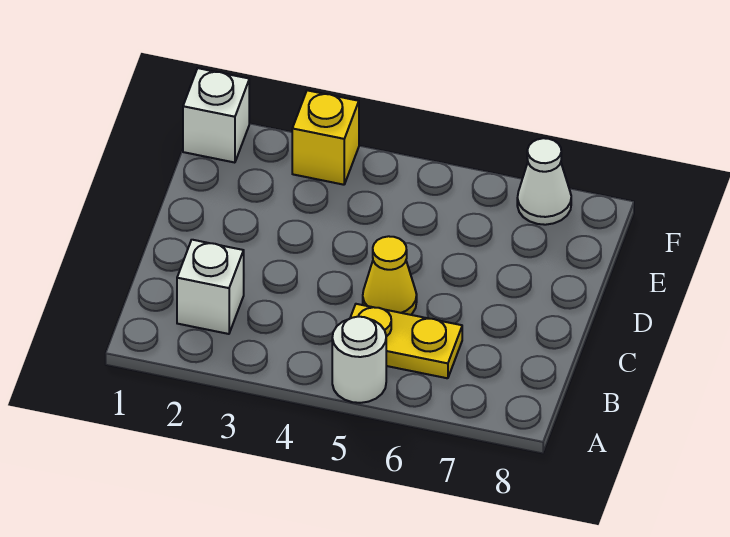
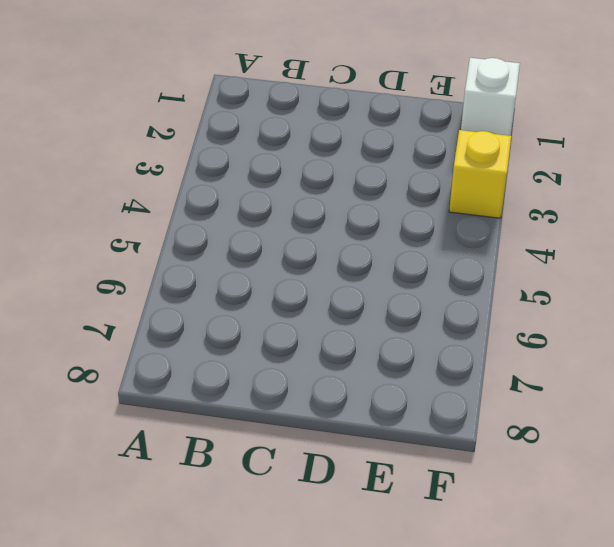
none -> white round brick A5 level 1
none -> white brick B2 level 1

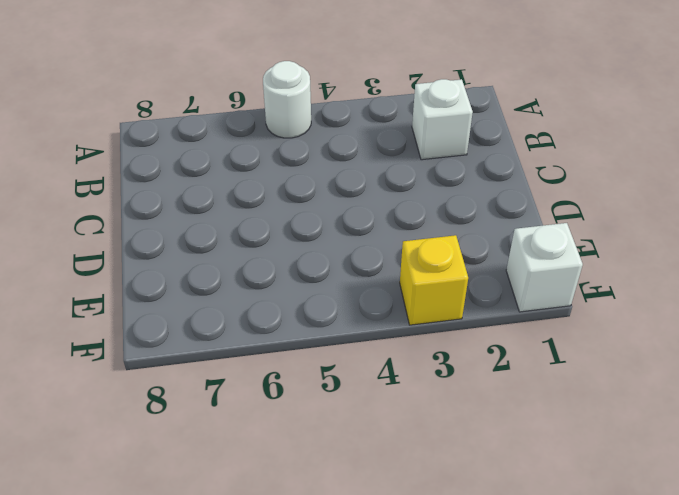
none -> yellow plate B5:B6 level 1
none -> yellow cone C5 level 1

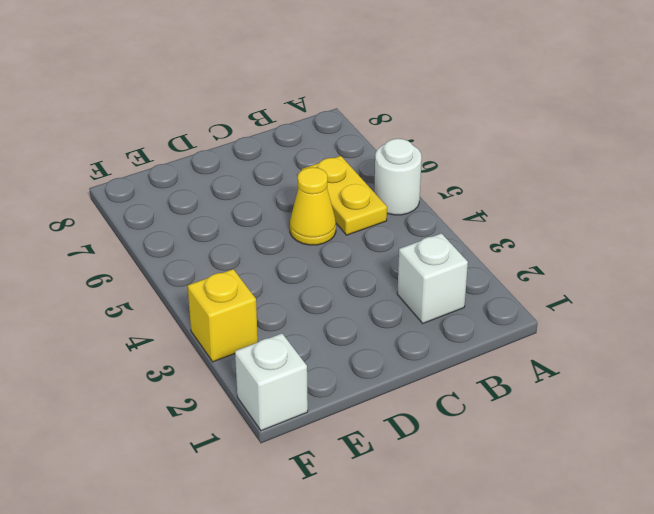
none -> white cone F7 level 1

